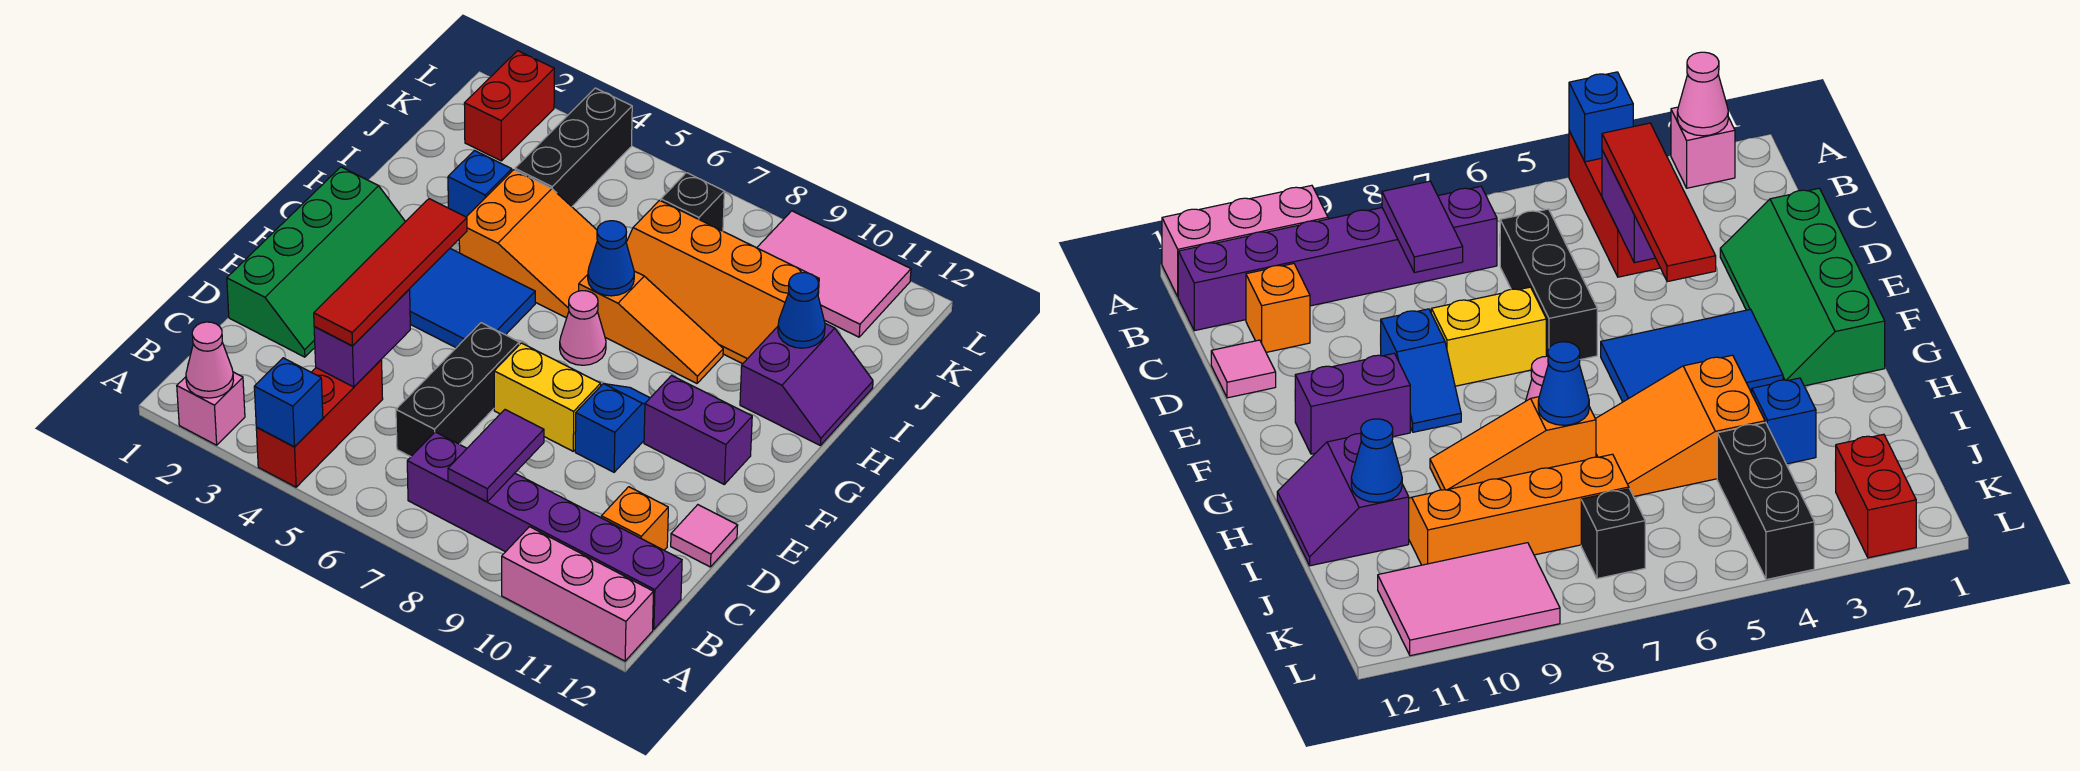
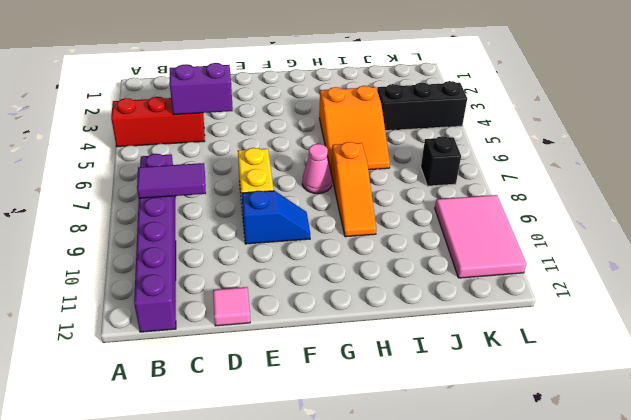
none -> pink brick A2 level 1
none -> pink brick A10:A12 level 1
none -> black brick C6:E6 level 1

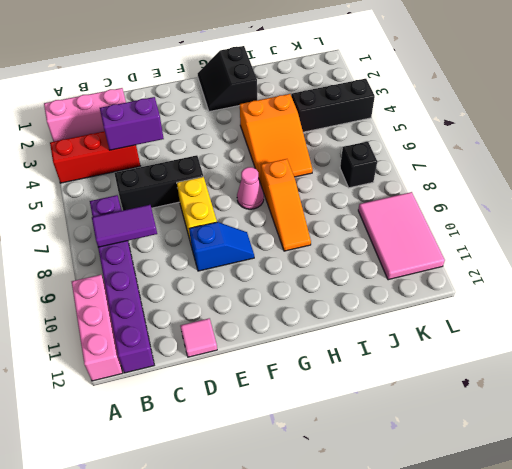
pink brick A2:C2 level 1 -> pink brick A2 level 1
black slope G1:H2 level 1 top H -> green slope D1:G2 level 1 top 1
none -> orange brick C11 level 1
none -> blue tile F3:G5 level 1
none -> purple brick F10:F11 level 1

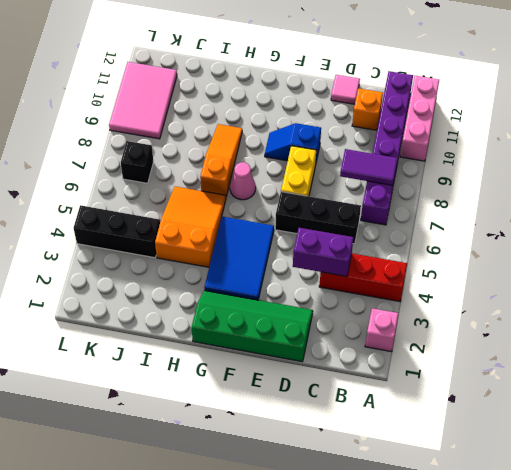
none -> purple brick F10:F11 level 1
none -> purple slope H11:I12 level 1 top 11
none -> blue brick I3 level 1

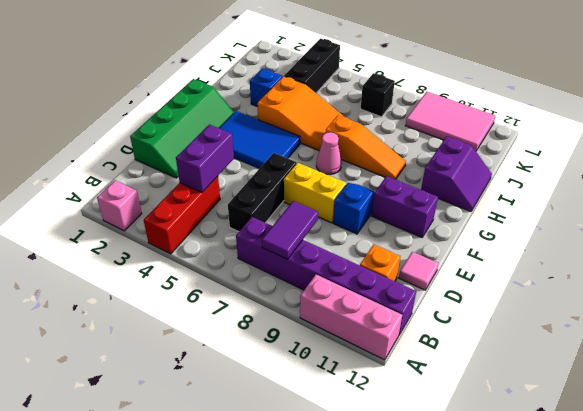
none -> orange slope I7:J10 level 1 top J
none -> red brick K2:L2 level 1
none -> pink cone A2 level 2

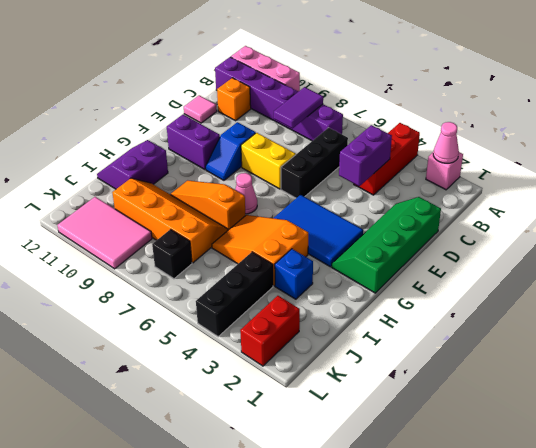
none -> blue brick A4 level 2
none -> blue cone H7 level 2
none -> blue cone I11 level 2

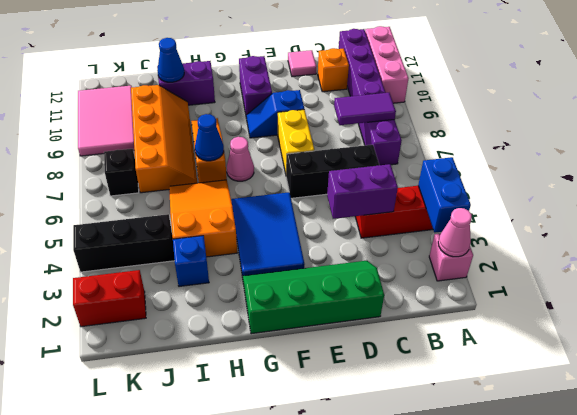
blue brick A3:A4 level 2 -> blue brick A4 level 2
none -> red tile C4:F4 level 3

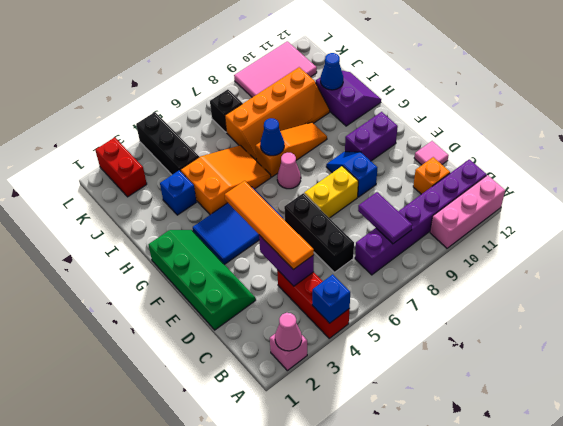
orange tile C4:F4 level 3 -> red tile C4:F4 level 3

